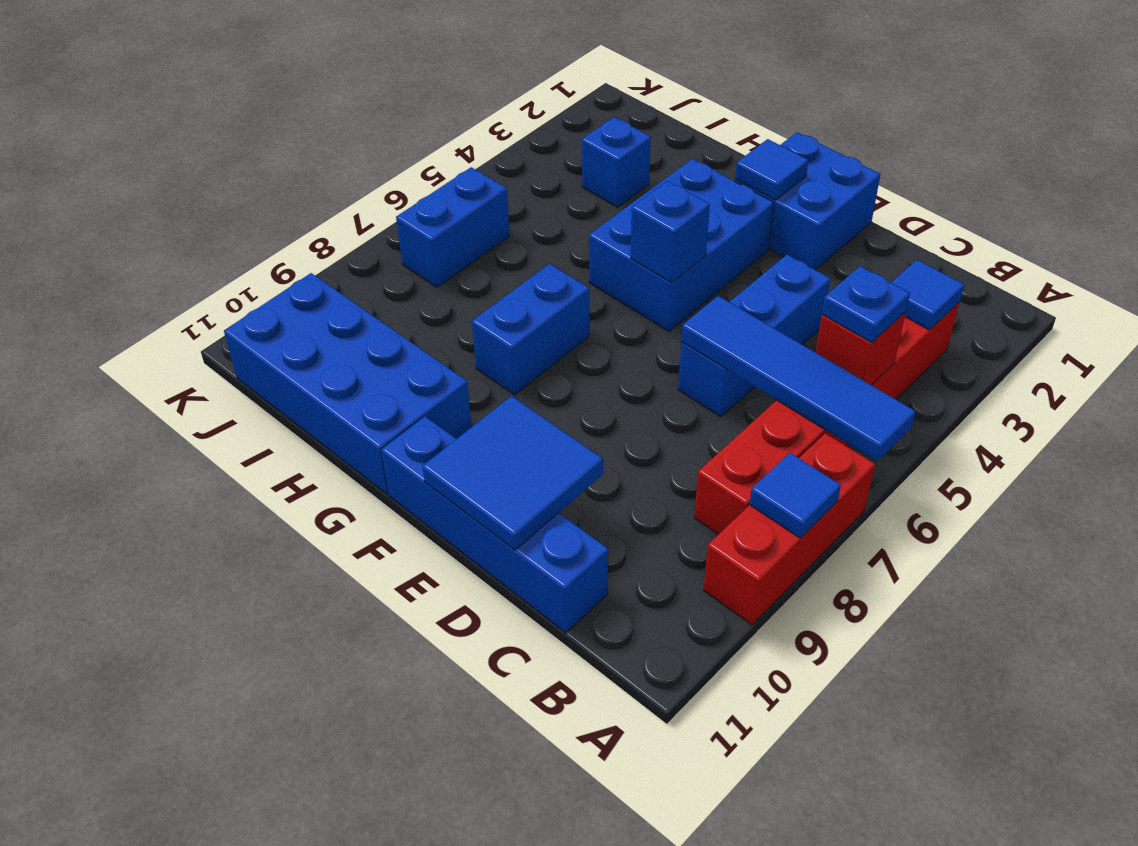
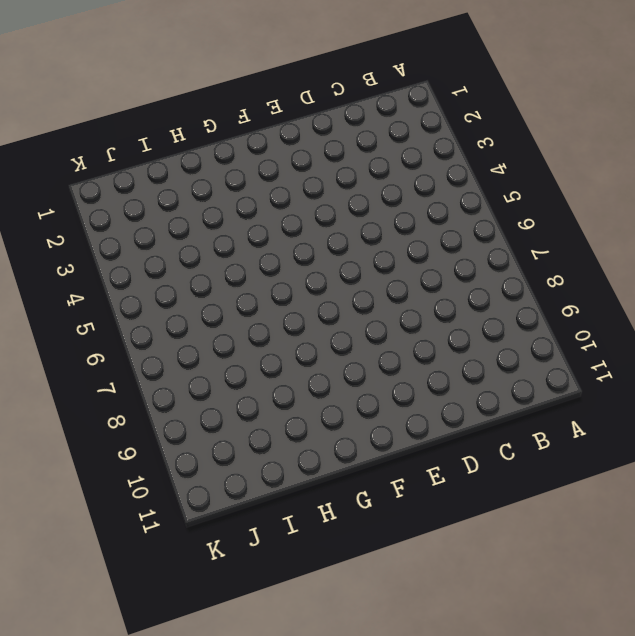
none -> red brick A7:A9 level 1
none -> red brick B3:B8 level 1
none -> blue brick C11:F11 level 1

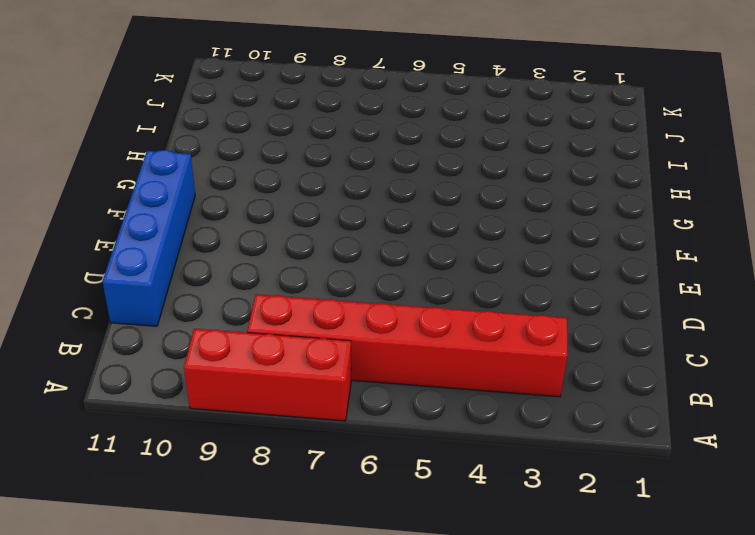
none -> blue brick D4:D6 level 1
none -> blue brick E1:F2 level 1
none -> blue brick F3:G5 level 1

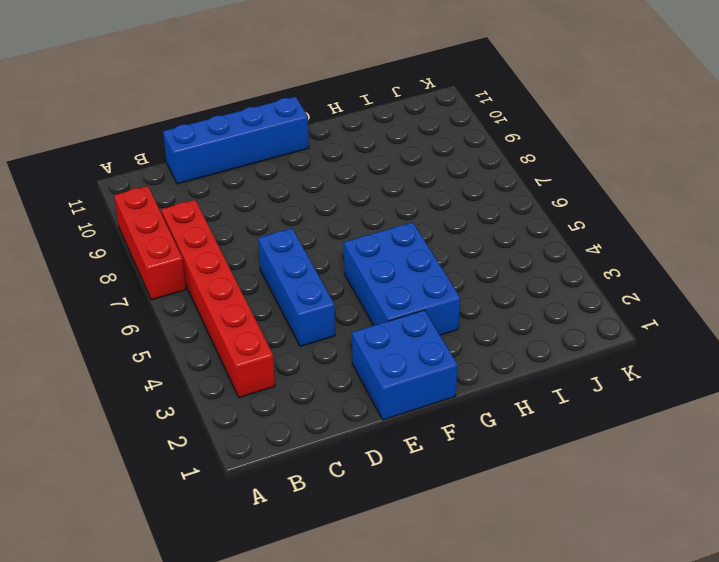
none -> blue brick G7:G8 level 1
none -> blue brick G10:J11 level 1
none -> blue brick I3 level 1

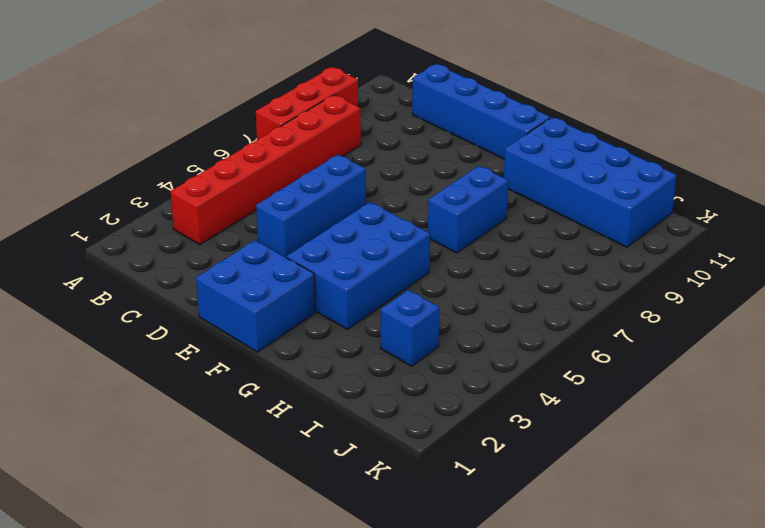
none -> blue brick J6:J7 level 1
none -> blue tile A6:D6 level 2
none -> blue tile A8 level 2

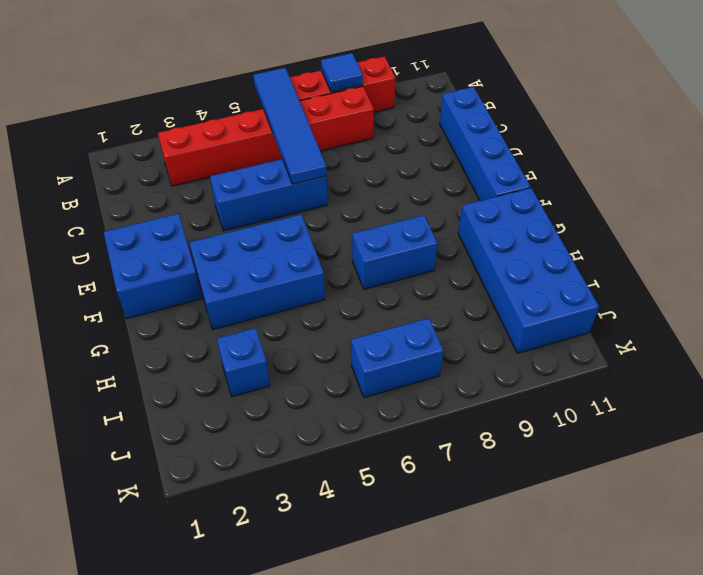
none -> blue tile B3 level 2
none -> red brick B5 level 2
none -> blue tile D10:E11 level 2

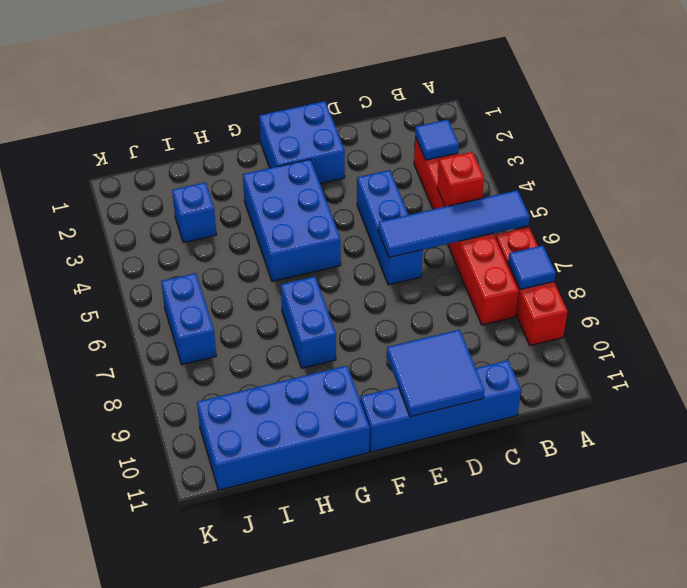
none -> blue tile F2 level 2
none -> blue brick F5 level 2
none -> blue plate B5 level 3

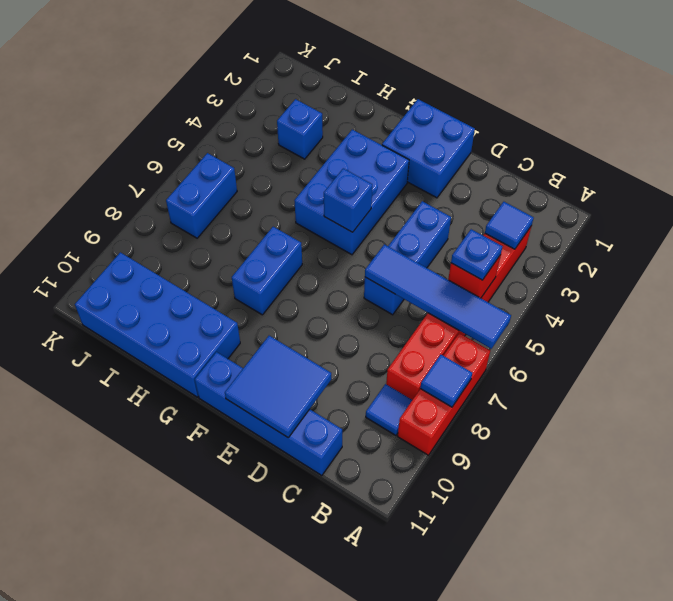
blue tile B9 level 1 -> blue tile F2 level 2

